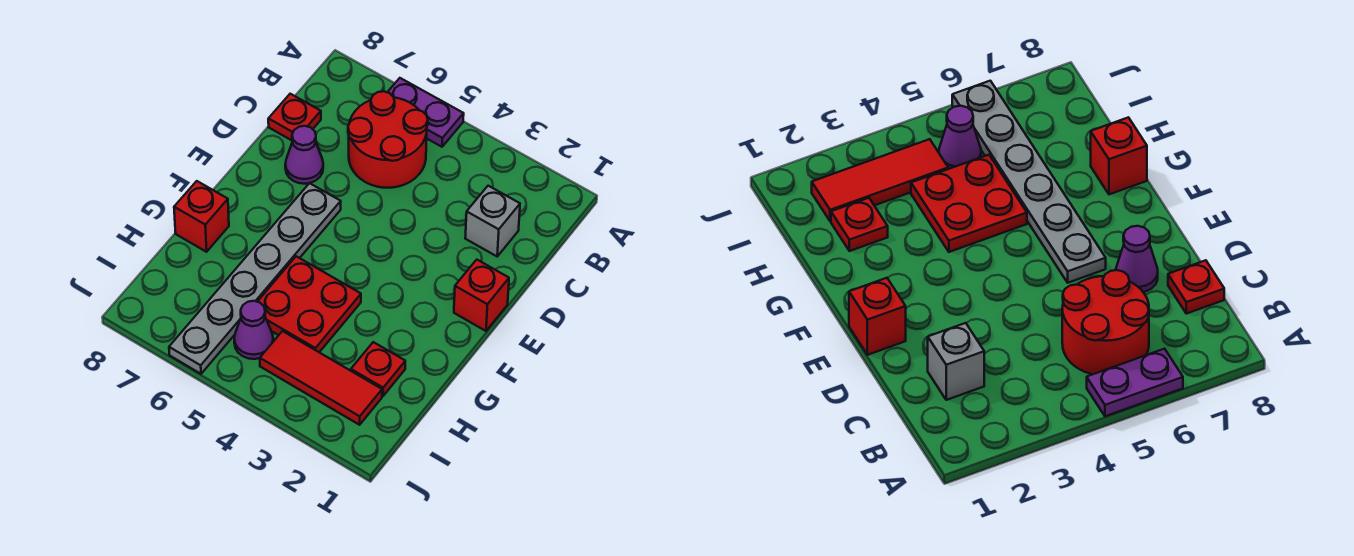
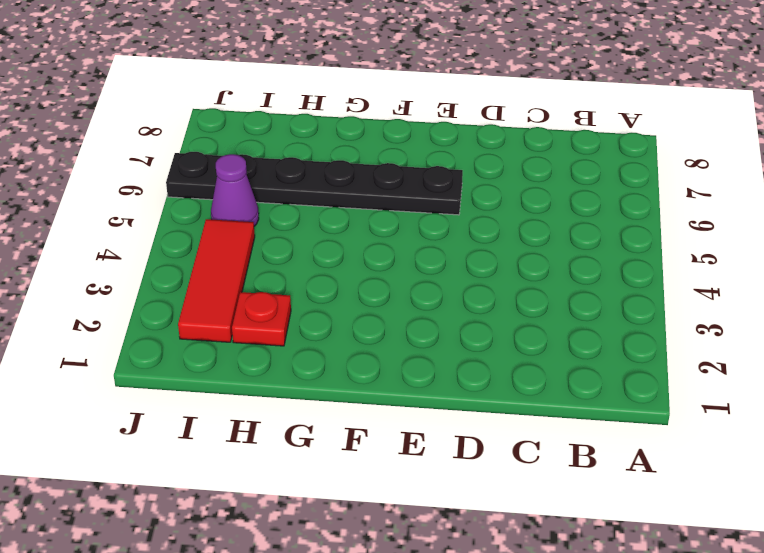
black plate E6:J6 level 1 -> grey plate E6:J6 level 1
none -> purple plate A5:A6 level 1
none -> red round brick B5:C6 level 1
none -> grey brick C2 level 1

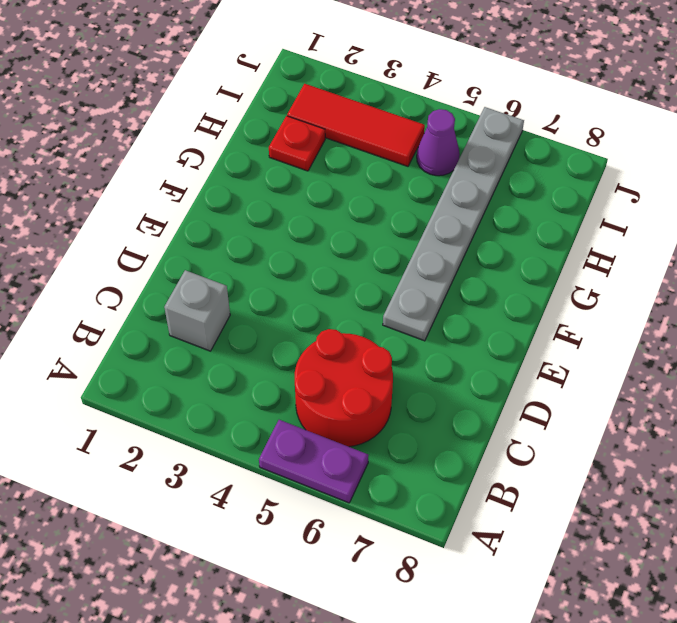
none -> red plate C8 level 1
none -> purple cone D7 level 1
none -> red brick E1 level 1

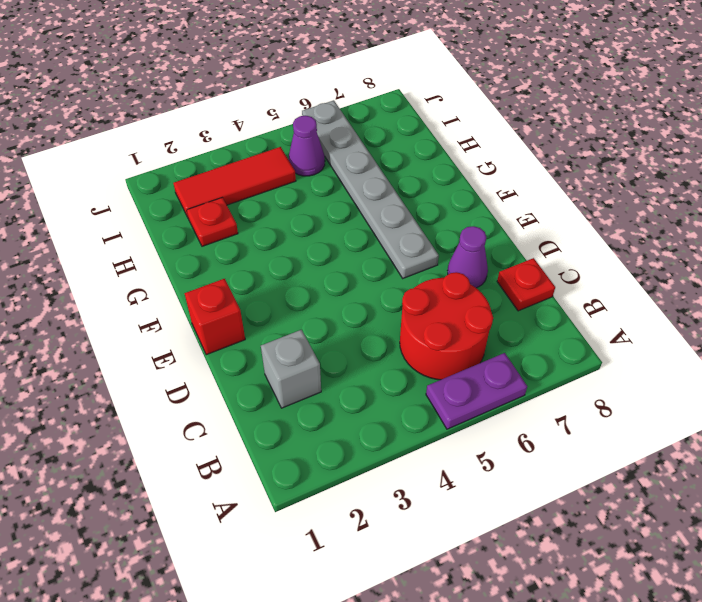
none -> red plate G4:H5 level 1
none -> red brick G8 level 1

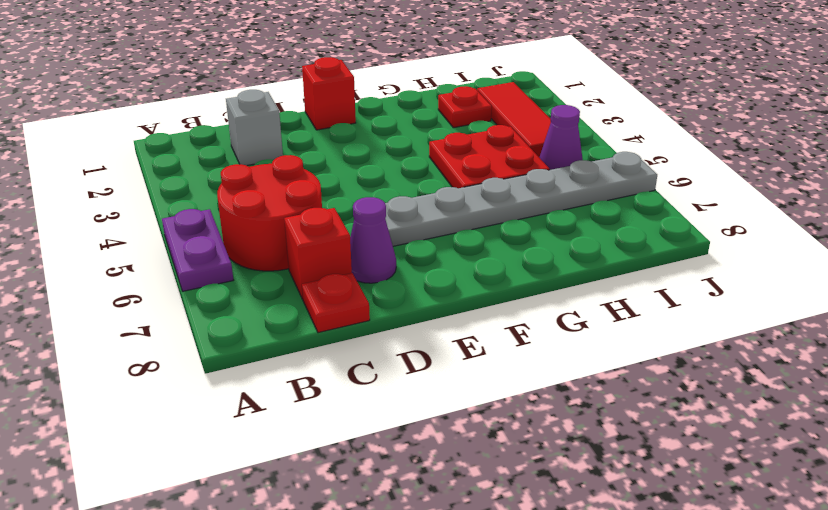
red brick C7 level 1 -> red brick G8 level 1

